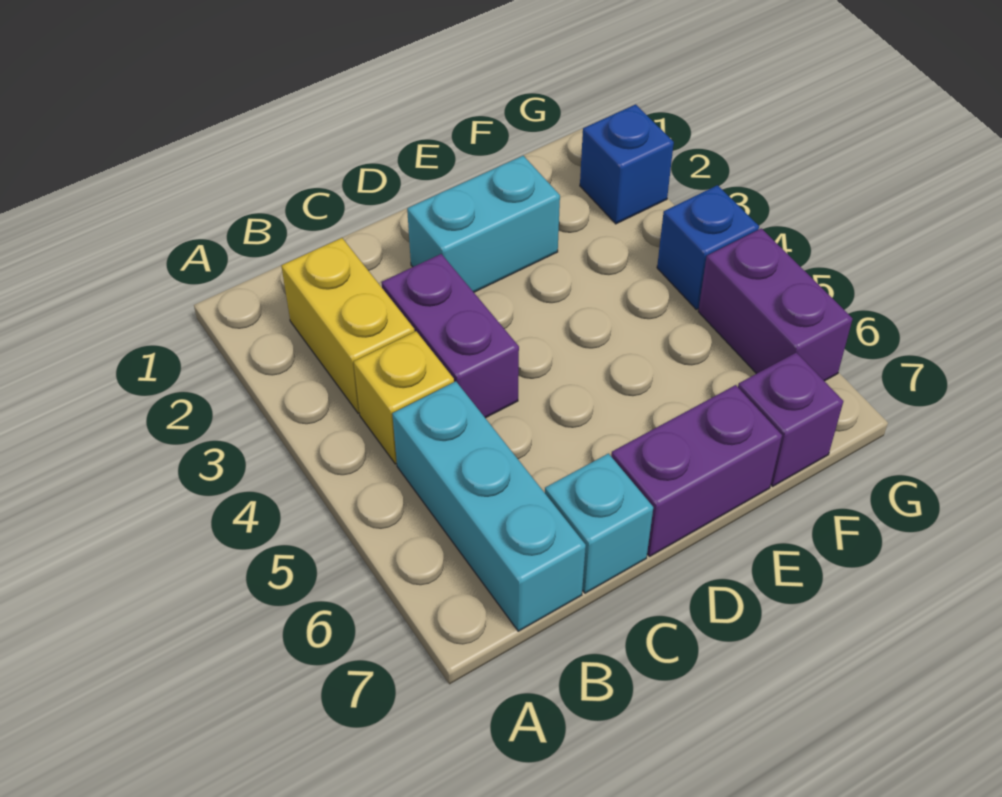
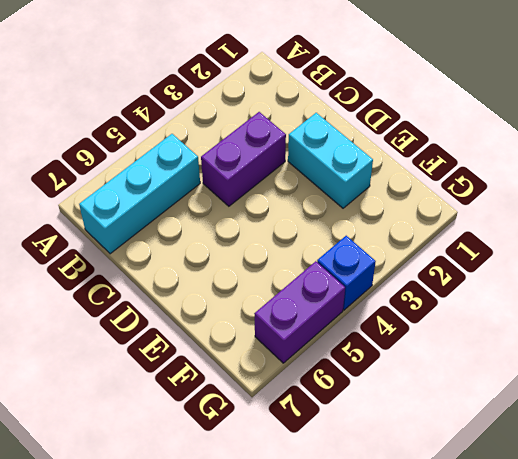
none -> yellow brick B2:B3 level 1
none -> yellow brick B4 level 1

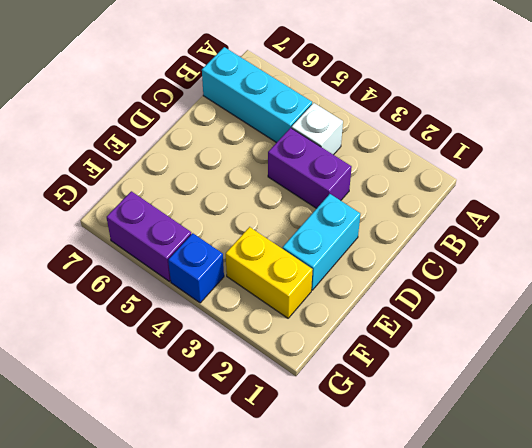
white brick B4 level 1 -> yellow brick B4 level 1
yellow brick F2:F3 level 1 -> yellow brick B2:B3 level 1
none -> cyan brick C7 level 1
none -> purple brick D7:E7 level 1

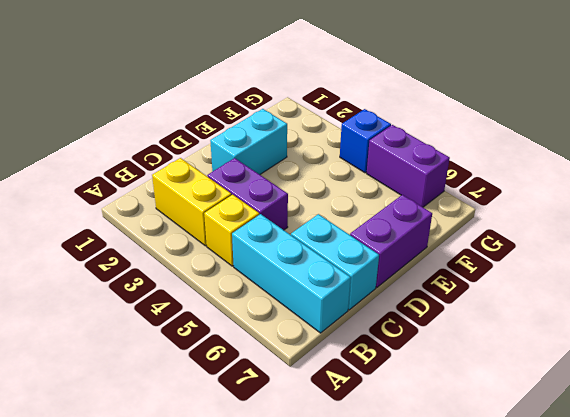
cyan brick C6:C7 level 1 -> cyan brick C7 level 1
none -> purple brick F7 level 1
none -> blue brick G2 level 1

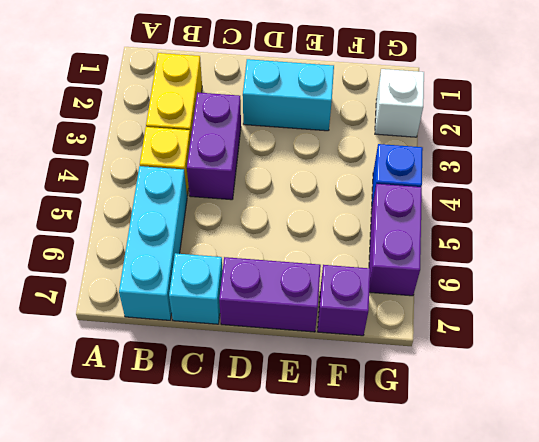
white brick G2 level 1 -> blue brick G2 level 1

